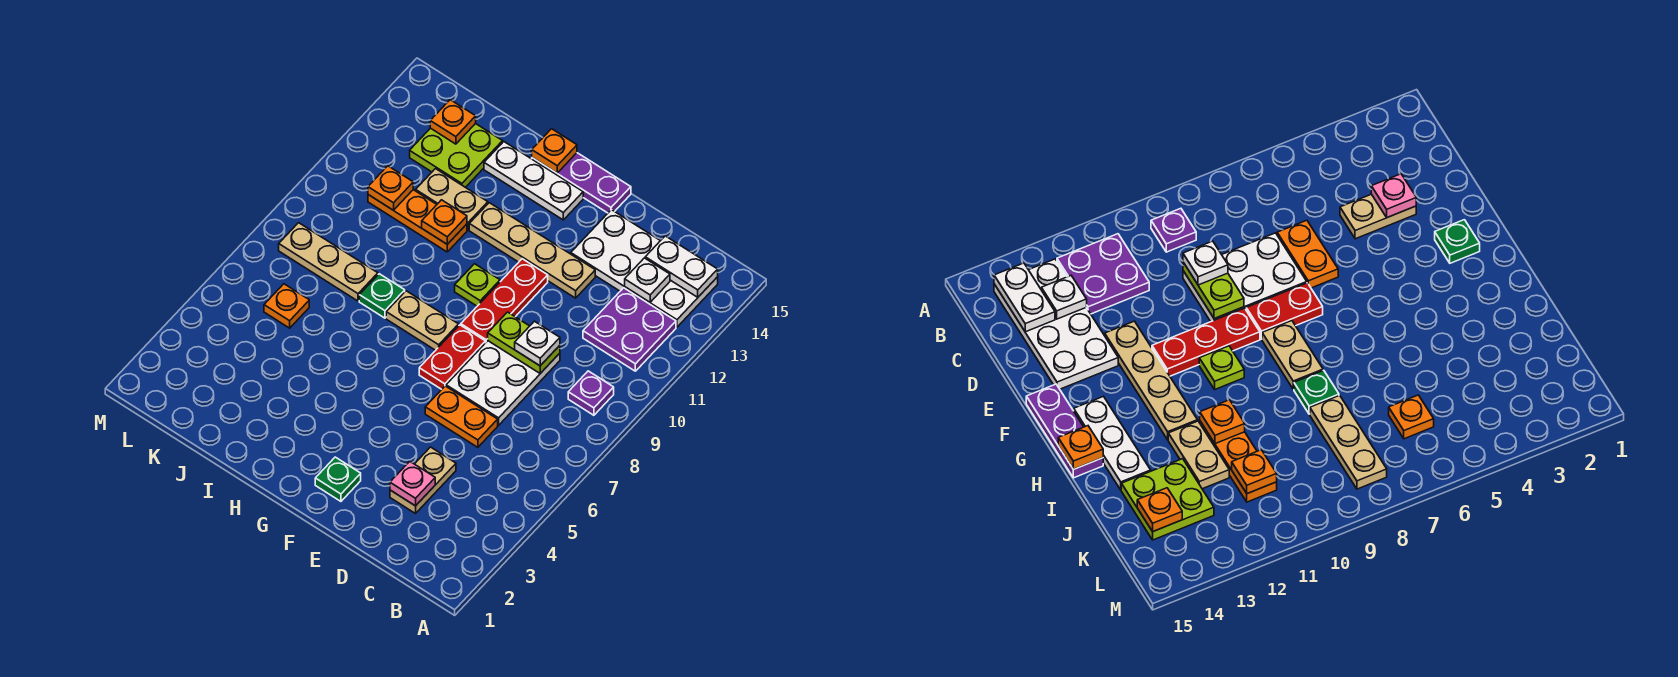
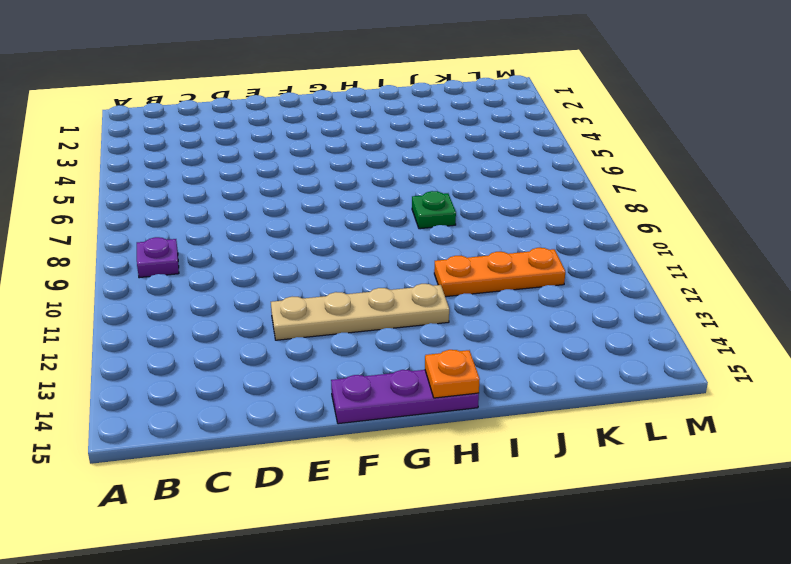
none -> purple plate B11:C12 level 1
none -> white plate B13:E14 level 1
none -> tan plate D3:D4 level 1

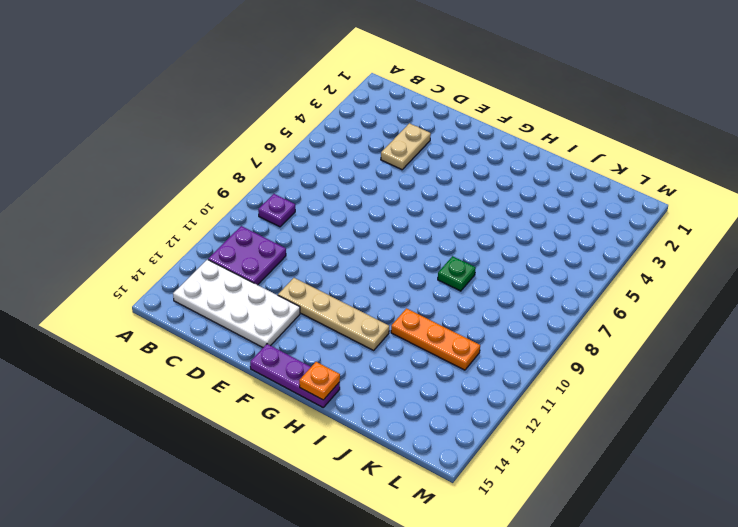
none -> orange plate D6:E6 level 1
none -> white plate D7:E9 level 1
none -> green plate F2 level 1

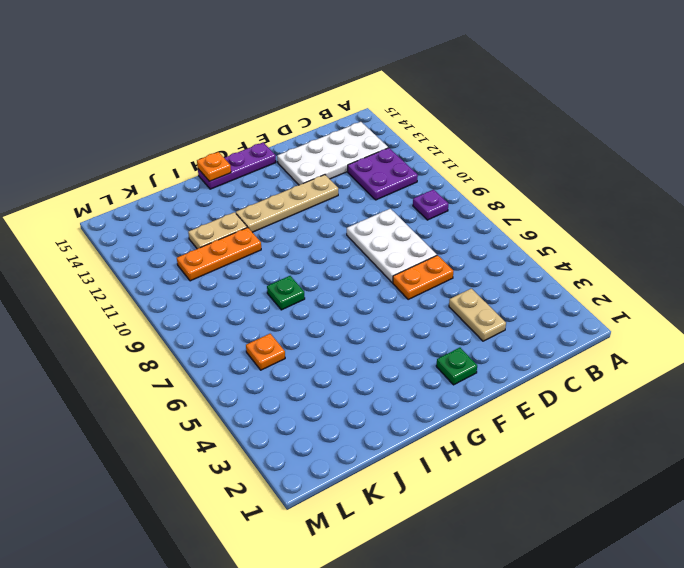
none -> red plate F7:F8 level 1
none -> red plate F9:F11 level 1
none -> tan plate G8:H8 level 1

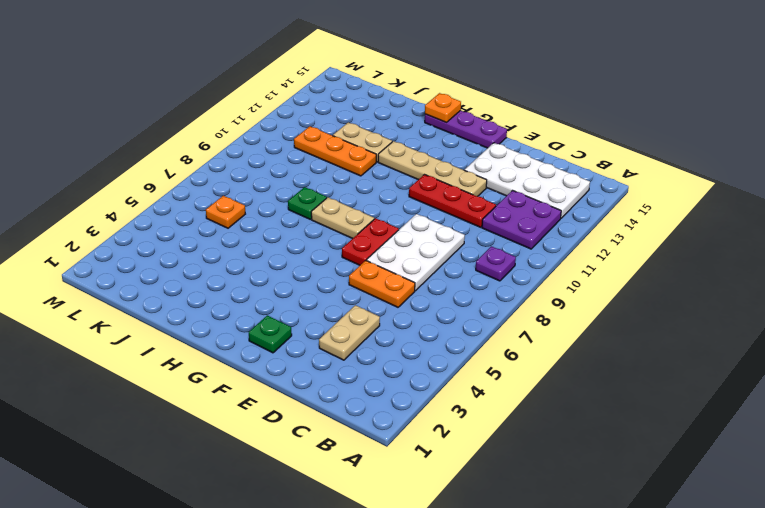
red plate D11:F11 level 1 -> red plate F9:F11 level 1
none -> lime plate G10 level 1
none -> white plate G14:I14 level 1
none -> tan plate J8:L8 level 1

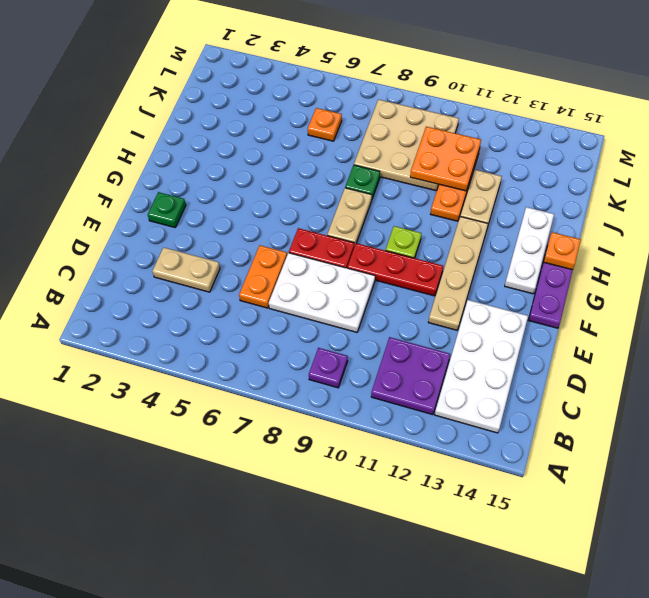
tan plate J8:L10 level 1 -> tan plate J8:L8 level 1
orange plate J10:K11 level 2 -> orange plate K11 level 2
none -> lime plate J13:K14 level 1
none -> white plate B14:C14 level 2
none -> white plate C13 level 2

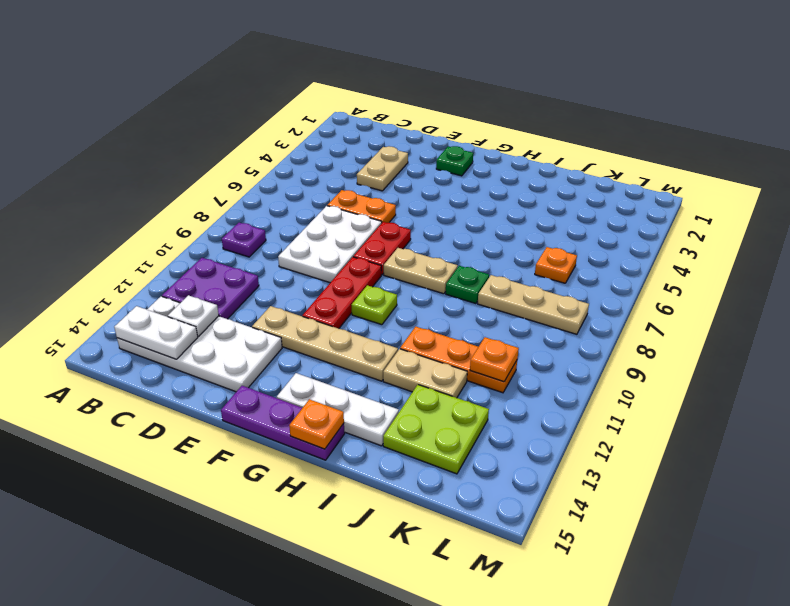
none -> pink plate D3 level 2
none -> lime plate D9:E9 level 2
none -> orange plate I11 level 2

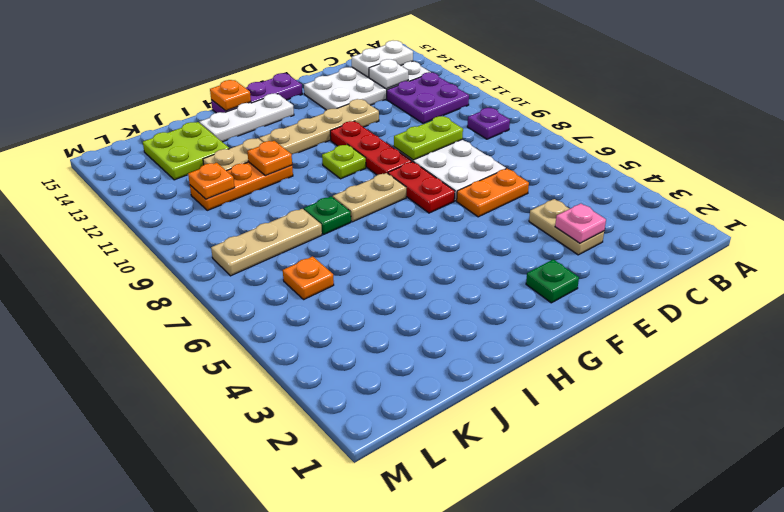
none -> orange plate K14 level 2
none -> white plate D9 level 3

